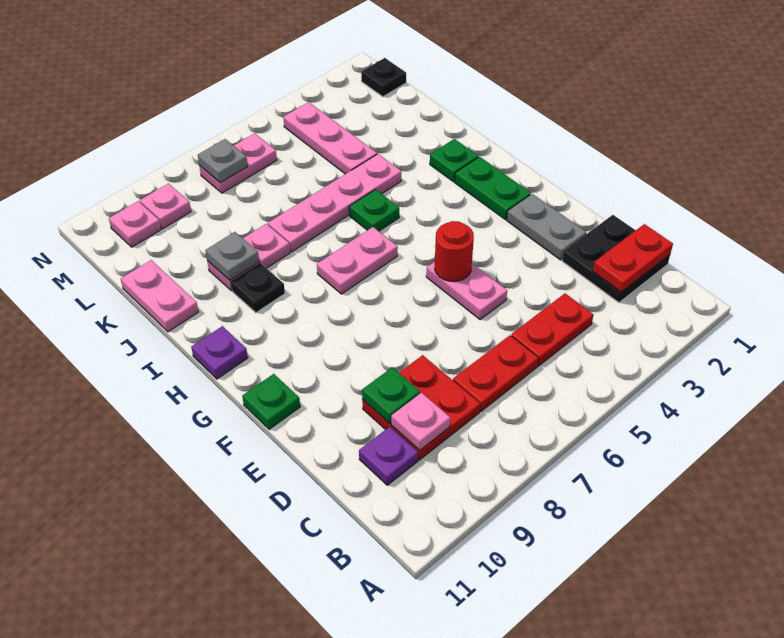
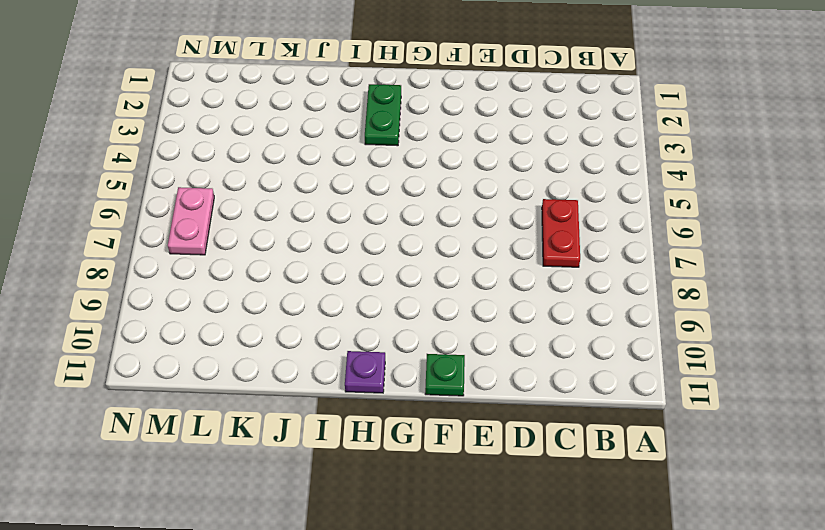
green plate H2:H3 level 1 -> green plate G2:H2 level 1
none -> black plate C1:D2 level 1
none -> red plate C4:C5 level 1
none -> red plate C8:D9 level 1

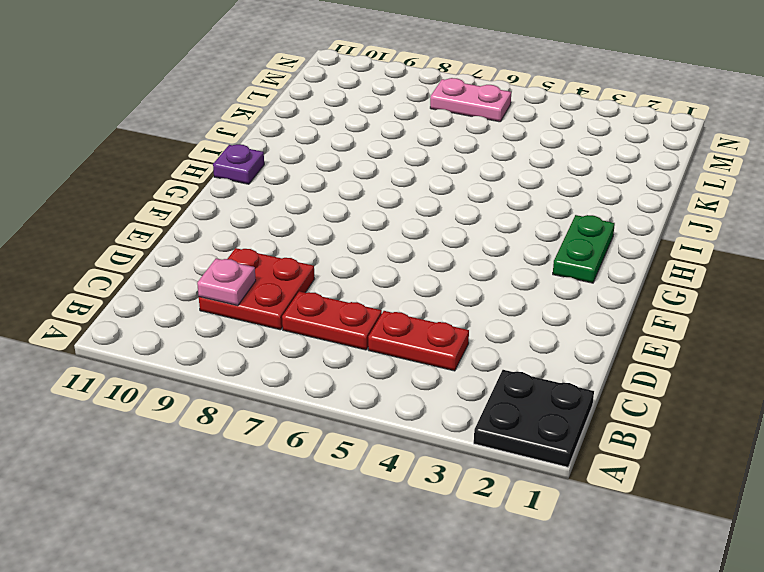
black plate A1:B2 level 1 -> black plate C1:D2 level 1
none -> purple plate C10 level 1
none -> grey plate E2:F2 level 1
none -> pink plate E5:F5 level 1

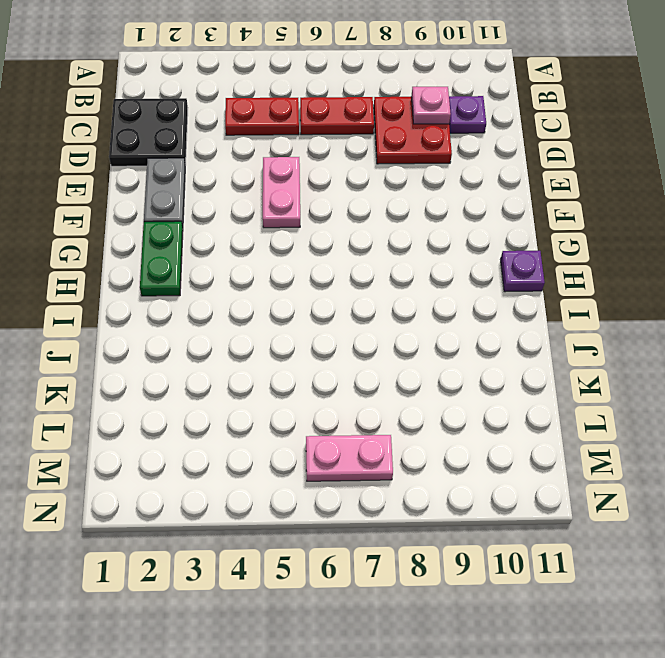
none -> green plate F11 level 1
none -> pink plate H6:H7 level 1
none -> green plate I2 level 1

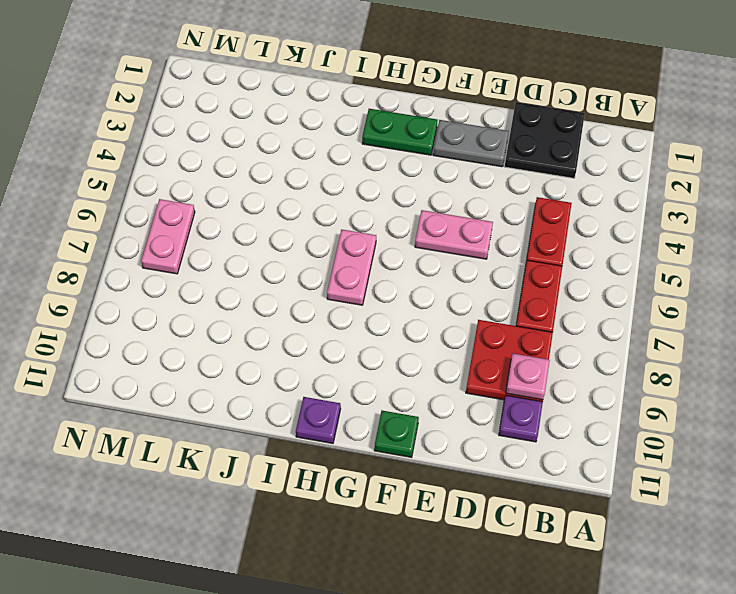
none -> green plate I2 level 1
none -> green plate I5 level 1
none -> black plate I9 level 1

